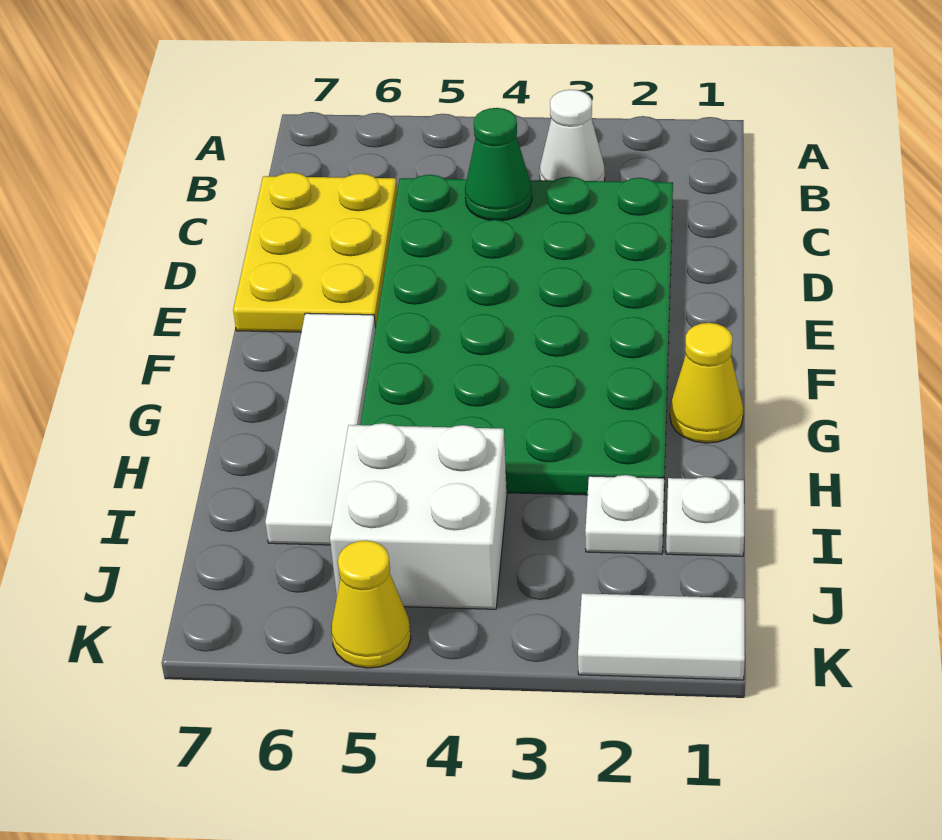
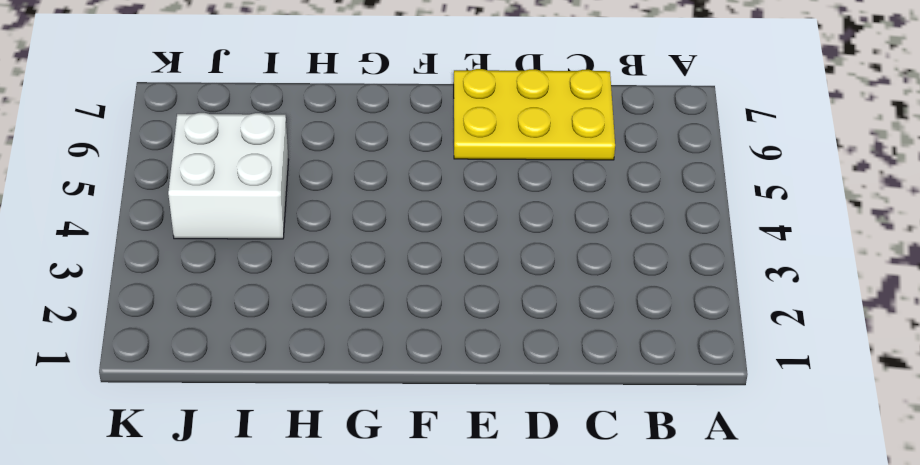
none -> white cone B3 level 1
none -> green plate C2:H5 level 1

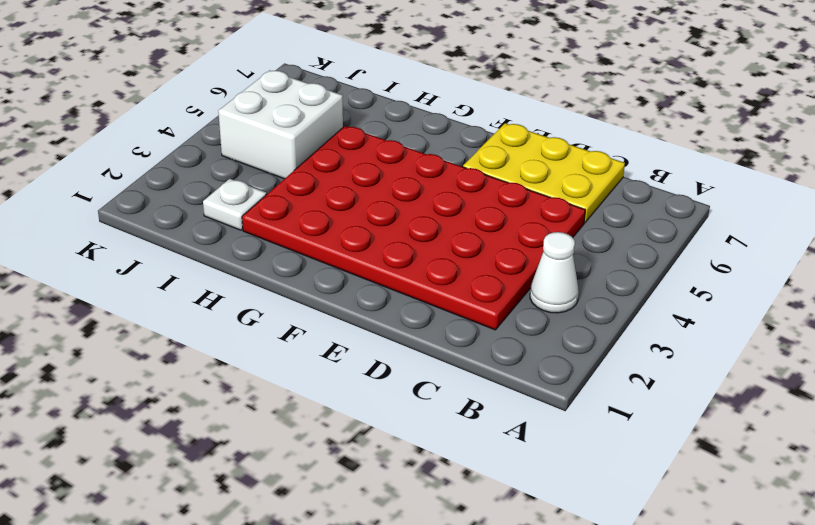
red plate C2:H5 level 1 -> green plate C2:H5 level 1
none -> white tile F6:I6 level 1
none -> yellow cone G1 level 1

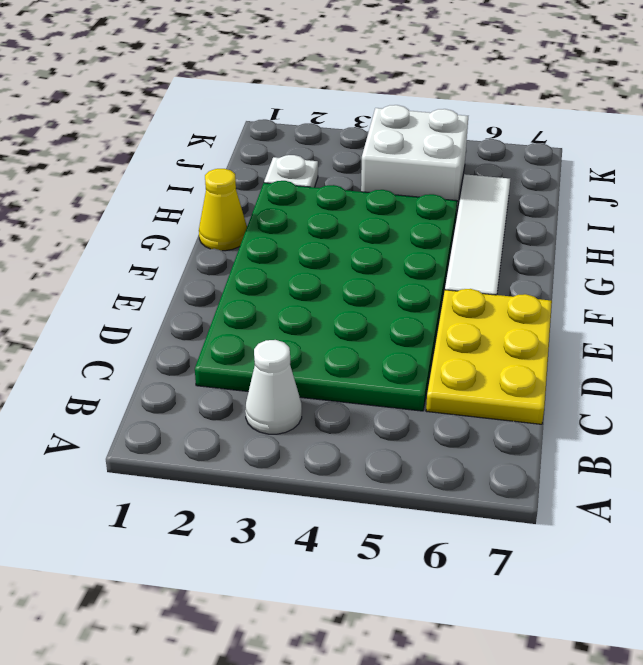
none -> white plate I1 level 1
none -> white tile K1:K2 level 1

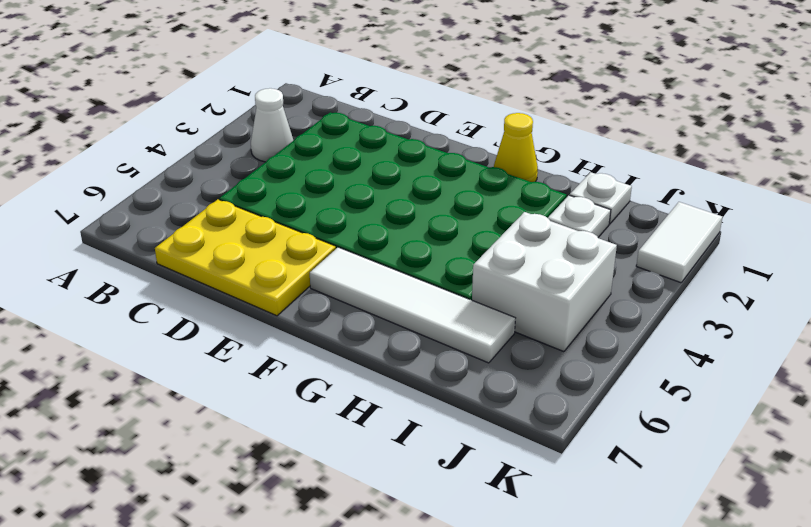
none -> yellow cone K5 level 1
none -> green cone C4 level 2

